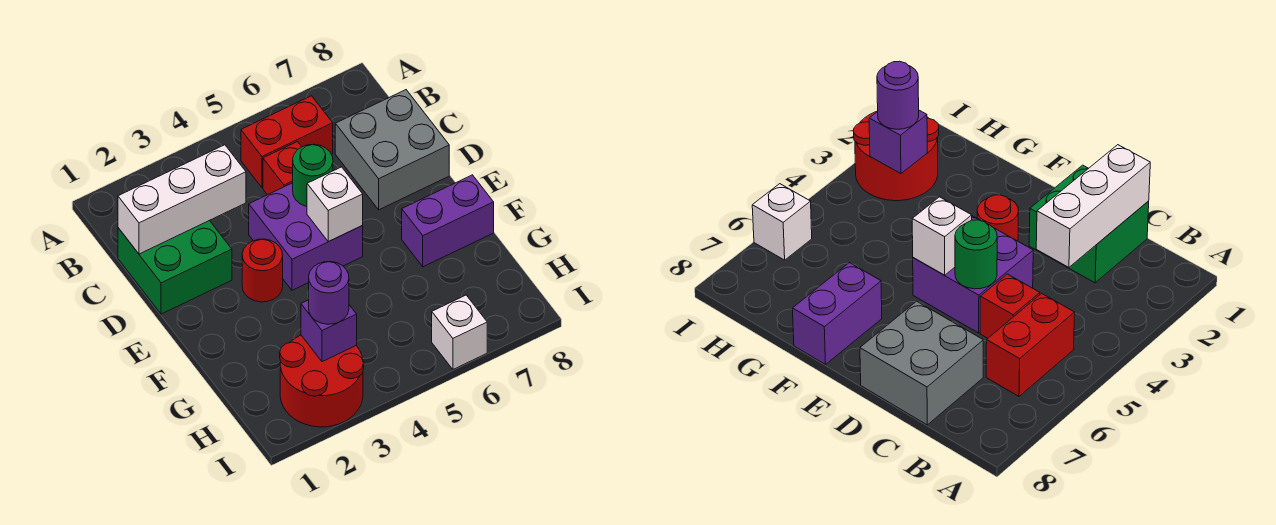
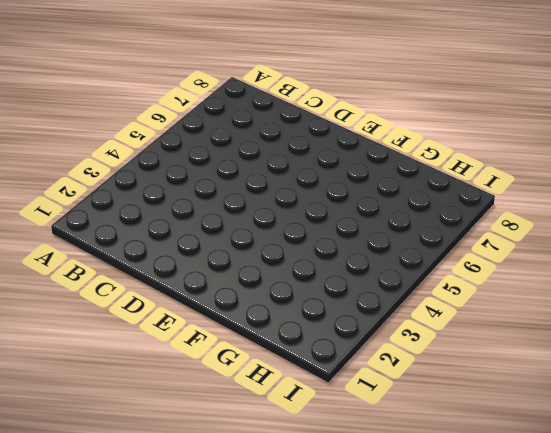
none -> red brick B5:B6 level 1
none -> green brick C1:D2 level 1
none -> red brick C5 level 1

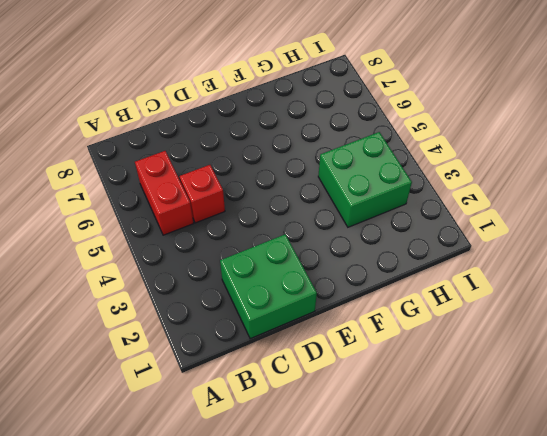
green brick G3:H4 level 1 -> red round brick H2:I3 level 1
none -> grey brick C7:D8 level 1
none -> purple brick D4:E5 level 1
none -> red round brick E3 level 1

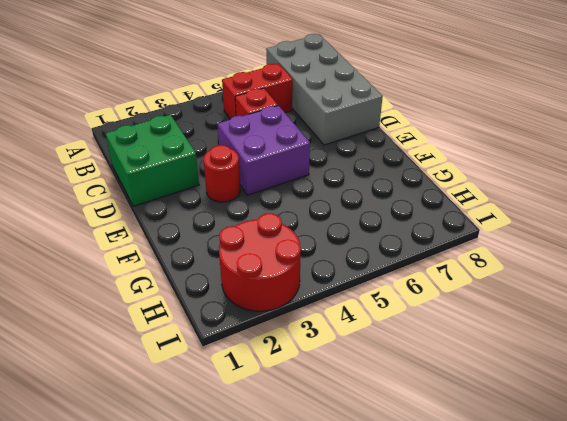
grey brick A7:D8 level 1 -> grey brick C7:D8 level 1
none -> purple brick F7:F8 level 1
none -> white brick I6 level 1
none -> white brick C1:C3 level 2

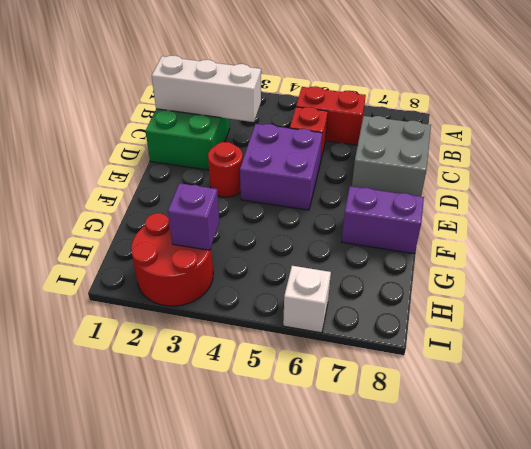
none -> green round brick D5 level 2
none -> white brick E5 level 2
none -> purple round brick H3 level 3

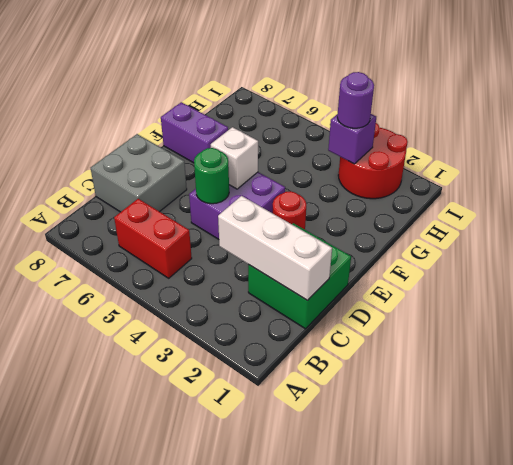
none -> red brick C5 level 1
none -> white brick I6 level 1

